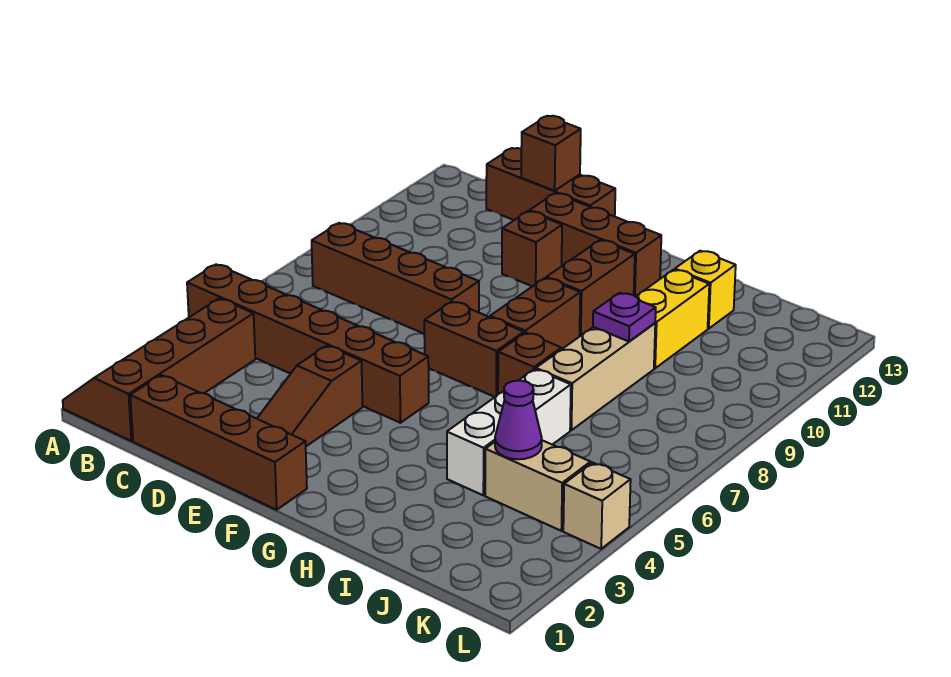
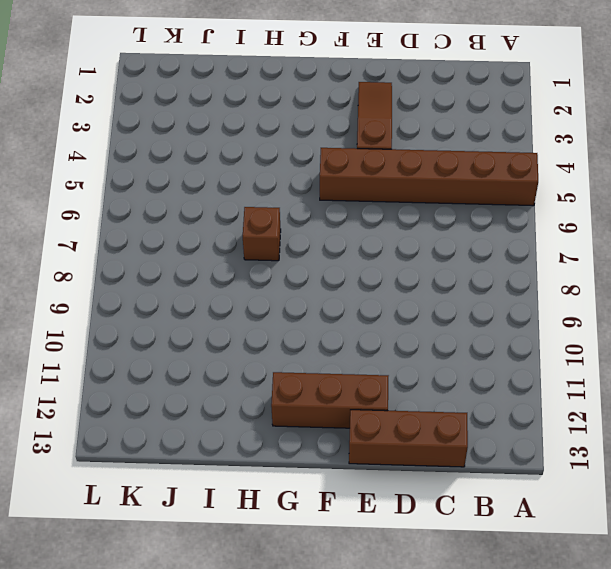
none -> brown slope A1:B4 level 1 top B
none -> brown brick B8:E8 level 1
none -> brown brick C1:F1 level 1

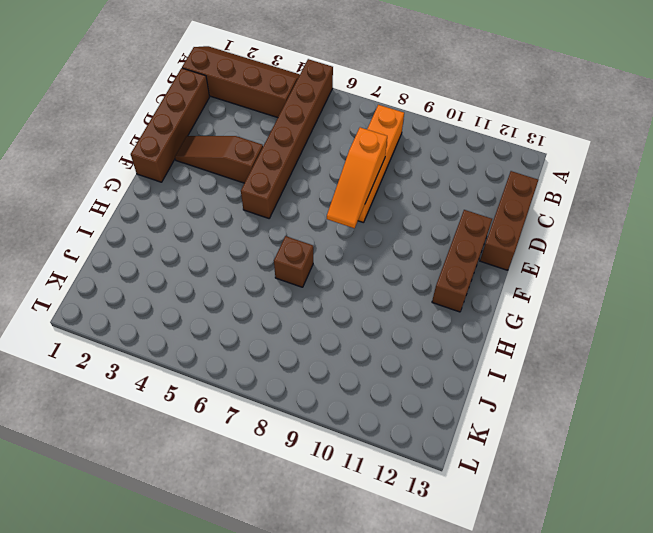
orange brick B8:E8 level 1 -> brown brick B8:E8 level 1
orange slope D8:F8 level 2 top D -> none
none -> brown brick E11 level 1
none -> brown brick F7:G7 level 1
none -> brown brick G8:G9 level 1

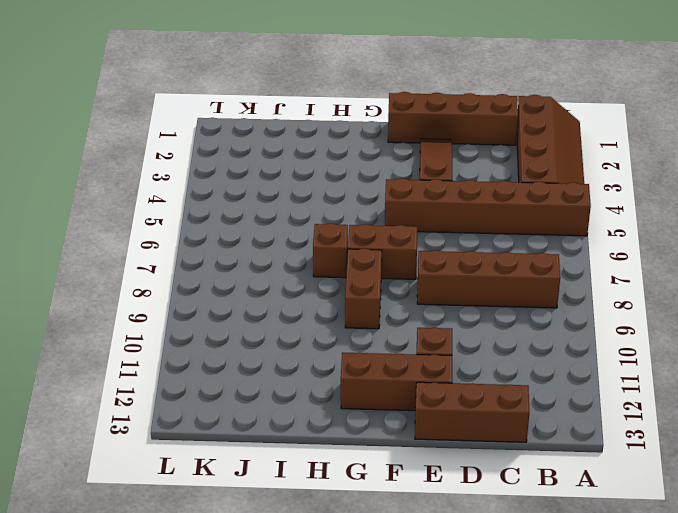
none -> brown brick G10:G11 level 1
none -> white brick I4:I6 level 1
none -> tan brick I7:I9 level 1

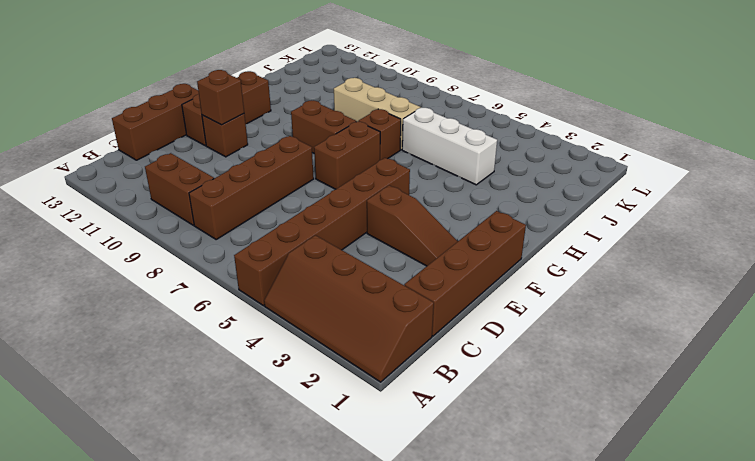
brown brick B9:B10 level 1 -> brown brick G10:G11 level 1
brown brick E11 level 2 -> brown brick D13 level 2
none -> yellow brick I10:I11 level 1
none -> yellow brick I12 level 1
none -> tan brick J4:K4 level 1

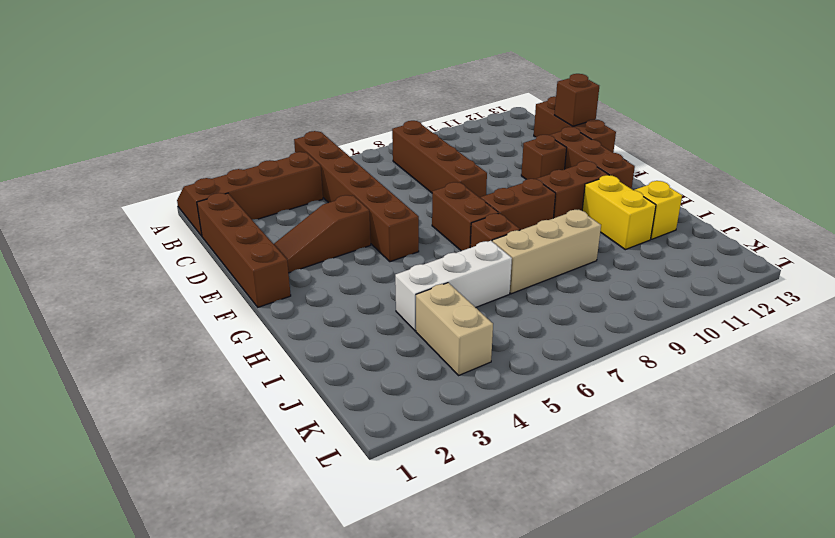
yellow brick H11:I11 level 1 -> yellow brick I10:I11 level 1
none -> tan brick L4 level 1
none -> purple plate I9 level 2
none -> purple cone J4 level 2

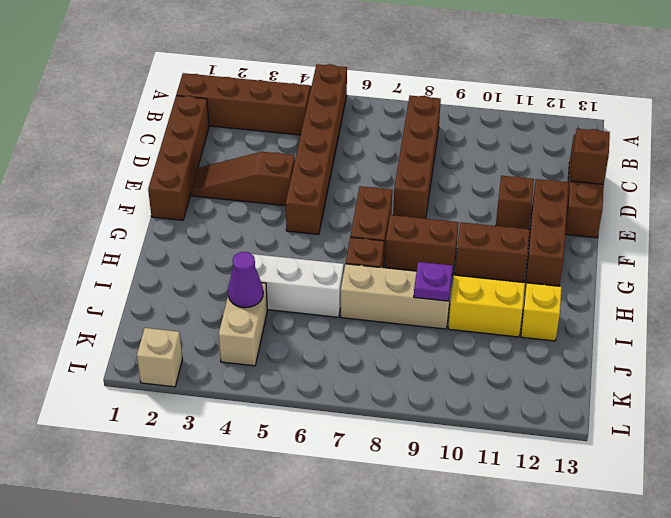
tan brick L2 level 1 -> tan brick L4 level 1

